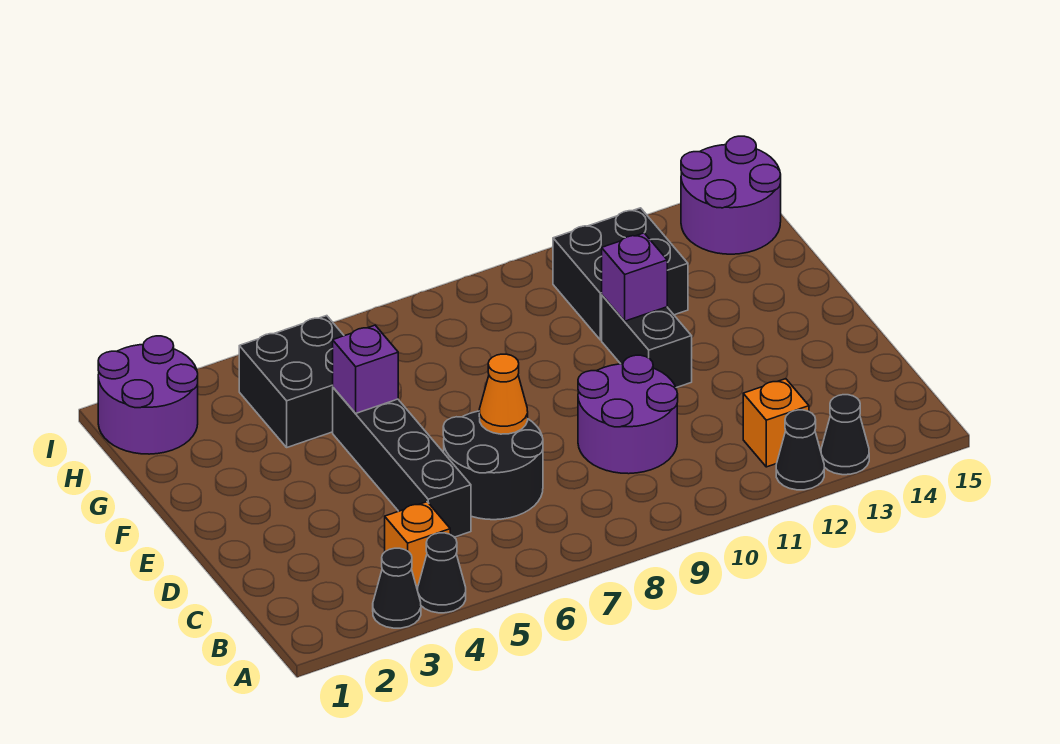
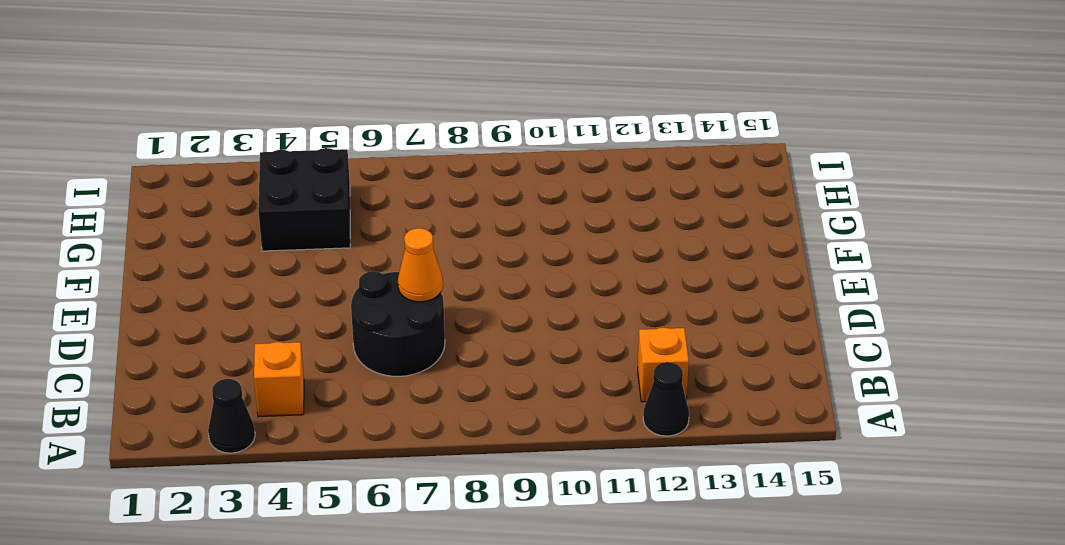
none -> black cone A4 level 1
none -> black cone A13 level 1
none -> black brick C5:F5 level 1

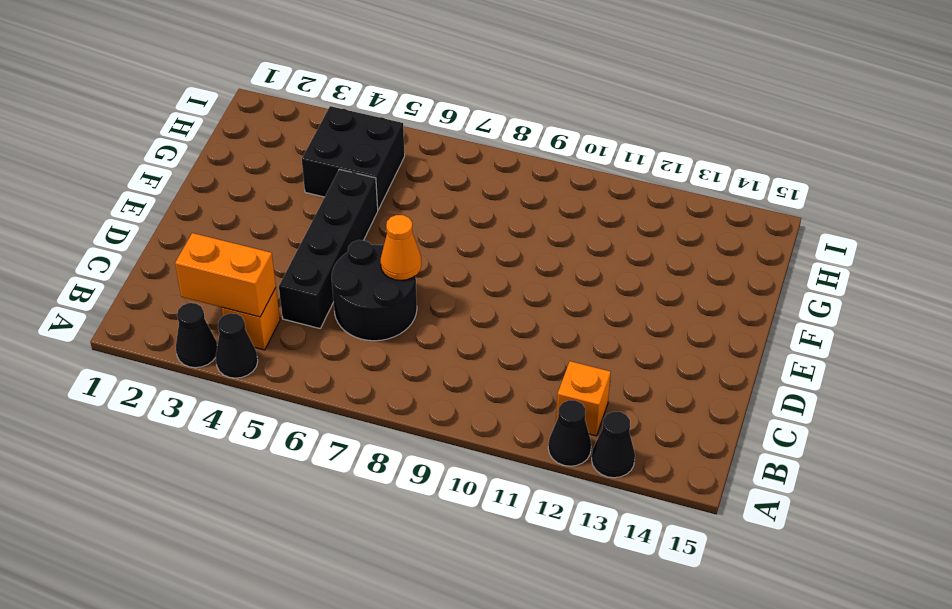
orange brick B3:B4 level 2 -> none
none -> purple round brick C9:D10 level 1
none -> black brick E11:F11 level 1
none -> black brick G11:H12 level 1

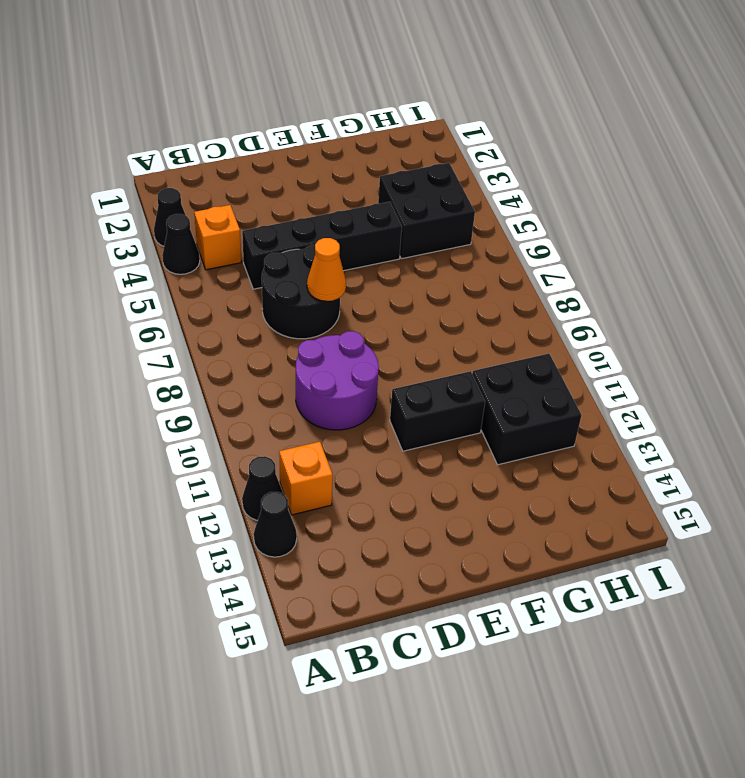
none -> purple round brick H1:I2 level 1
none -> purple round brick H14:I15 level 1
none -> purple brick F5 level 2

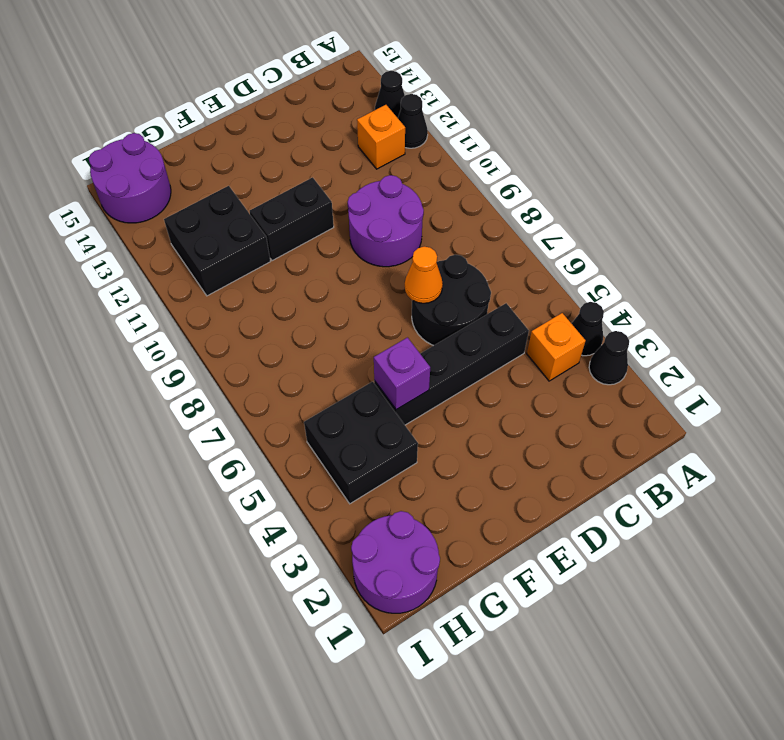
none -> purple brick F11 level 2

